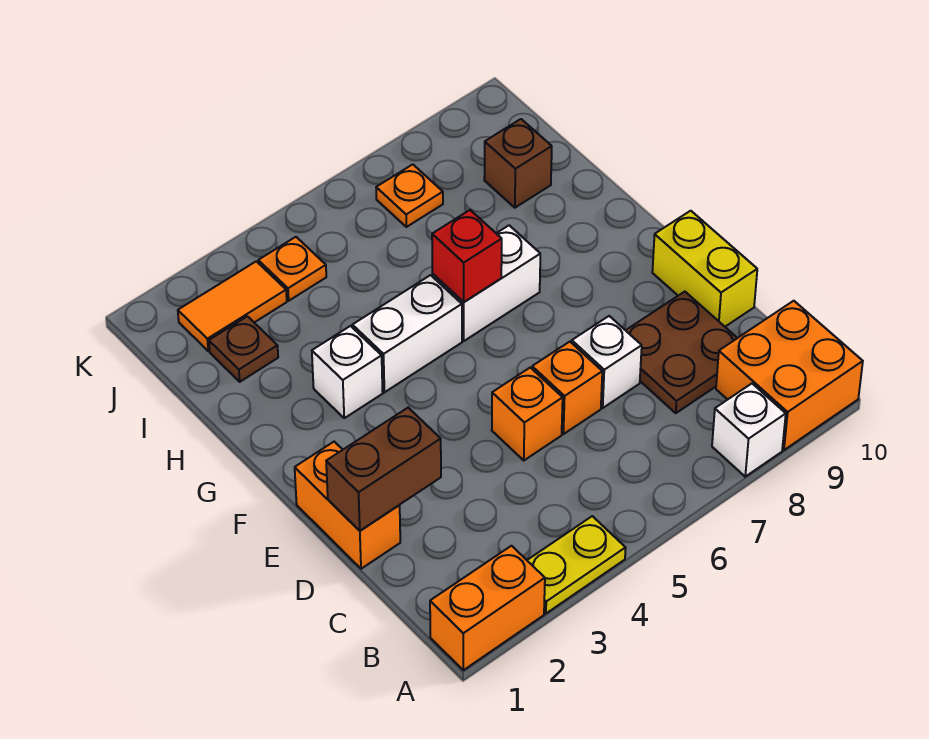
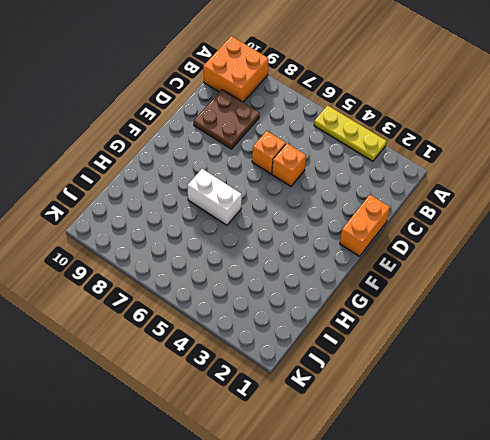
yellow plate A3:A5 level 1 -> yellow plate A3:A4 level 1
none -> orange brick A1:A2 level 1
none -> white brick A8 level 1
none -> white brick D7 level 1

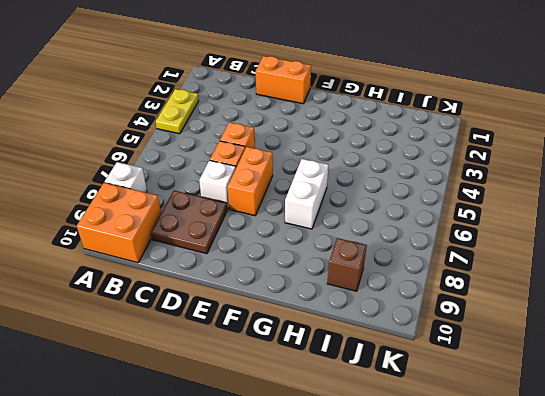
orange brick E6:E7 level 1 -> orange brick A1:A2 level 1
none -> yellow brick D10:E10 level 1
none -> white brick G3 level 1
none -> white brick G4:G5 level 1

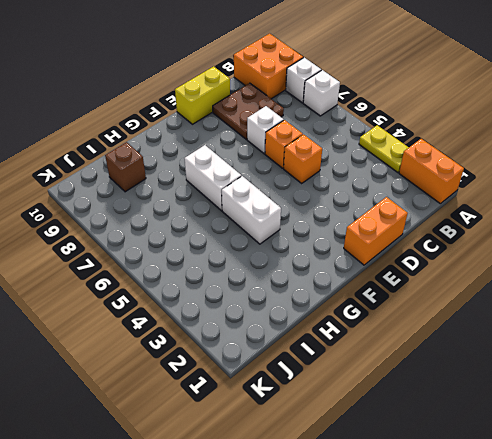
white brick A7 level 1 -> white brick G3 level 1
none -> brown plate I2 level 1
none -> orange tile J2:J3 level 1
none -> orange plate J4 level 1

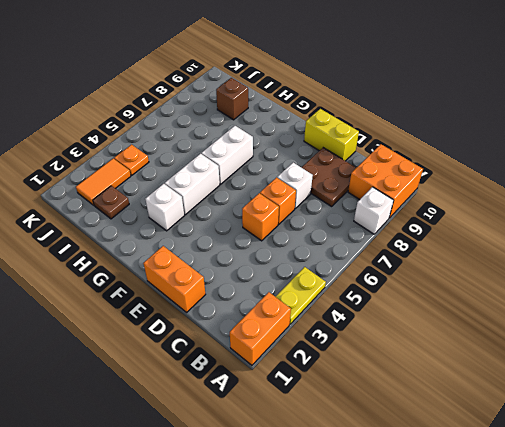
none -> orange plate J7 level 1
none -> brown brick D1:D2 level 2
none -> red brick G6 level 2

